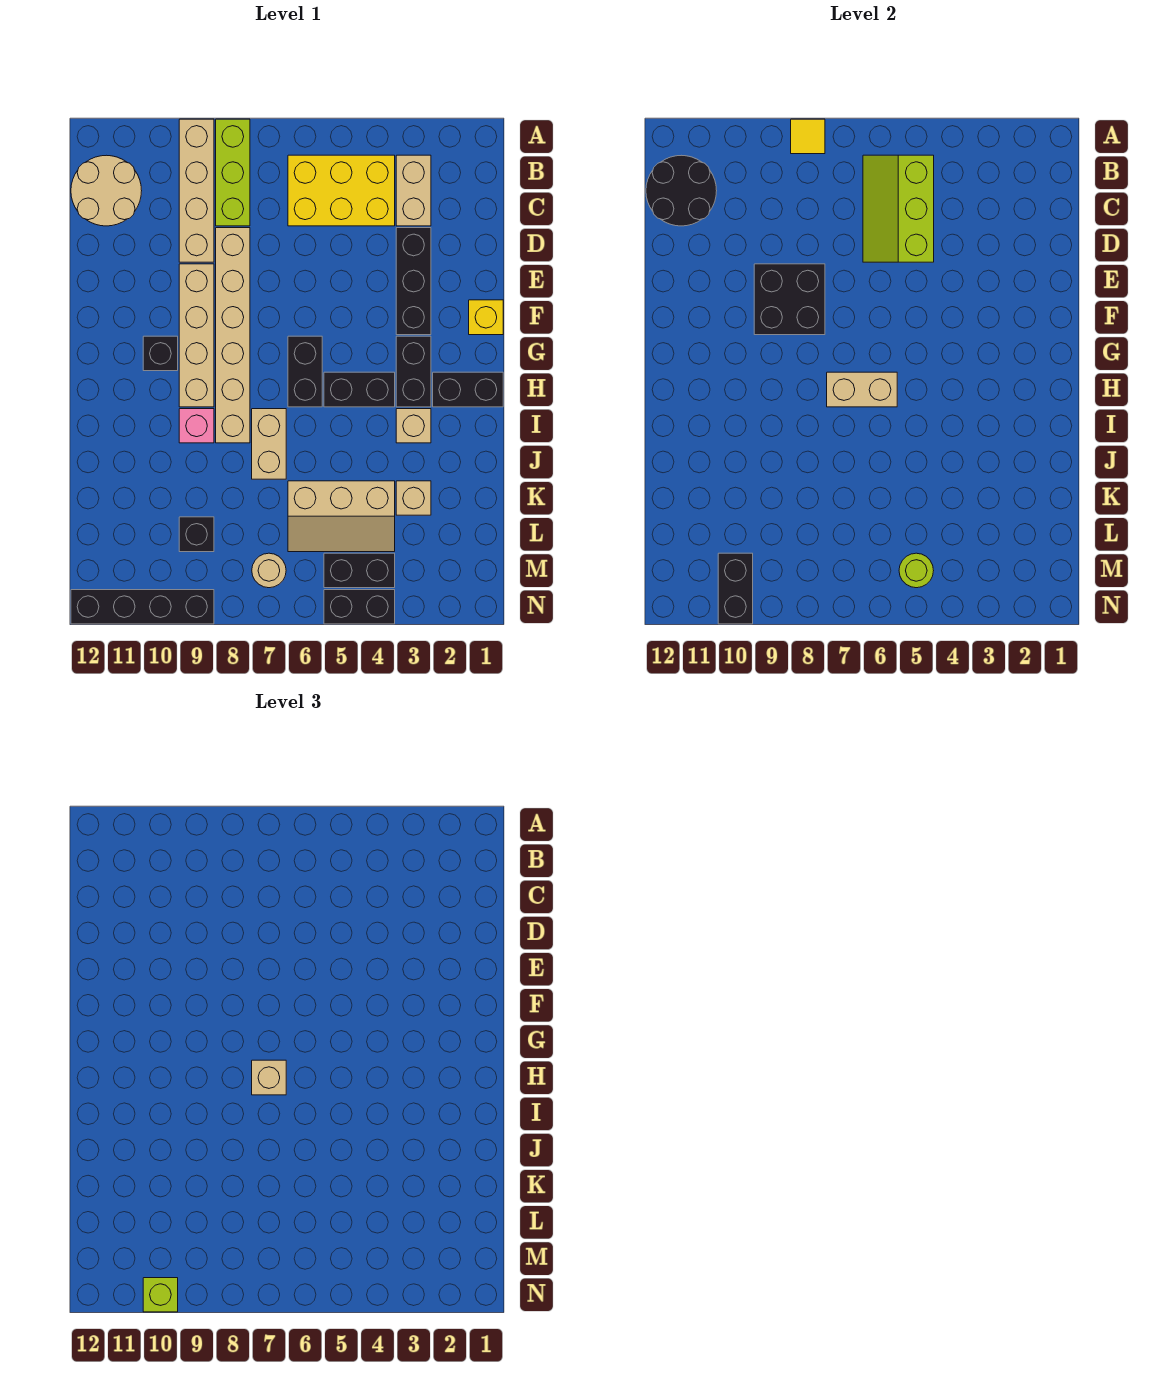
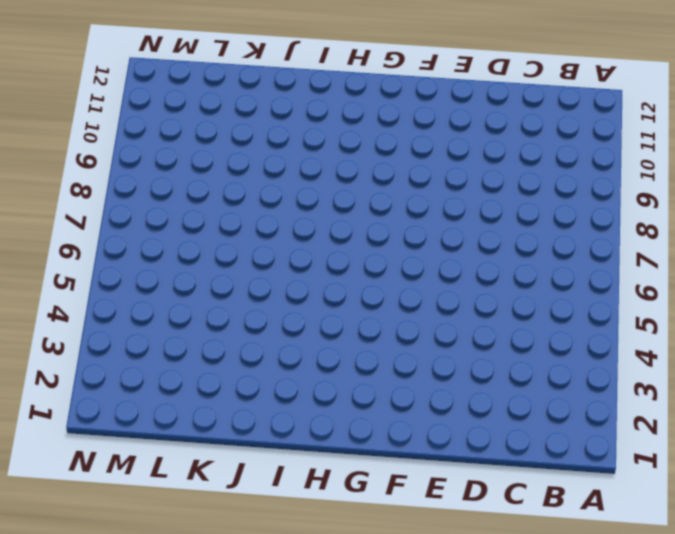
none -> lime brick A8:C8 level 1
none -> tan brick A9:D9 level 1
none -> tan brick B3:C3 level 1
none -> yellow brick B4:C6 level 1

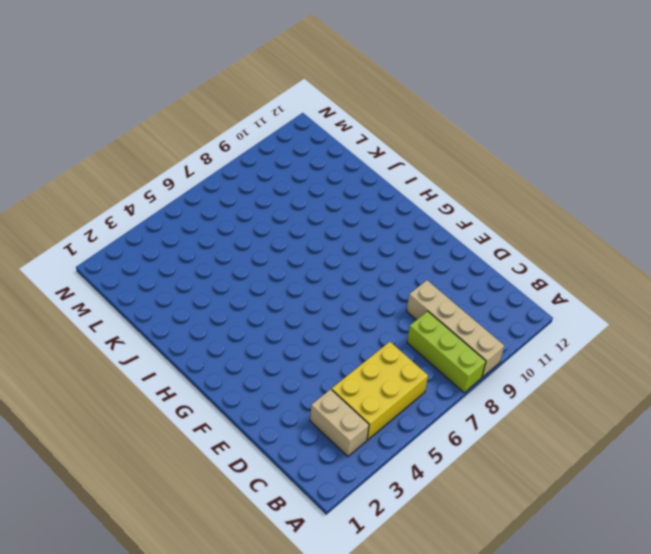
none -> tan round brick B11:C12 level 1
none -> black brick D3:F3 level 1
none -> tan brick D8:I8 level 1
none -> tan brick E9:H9 level 1

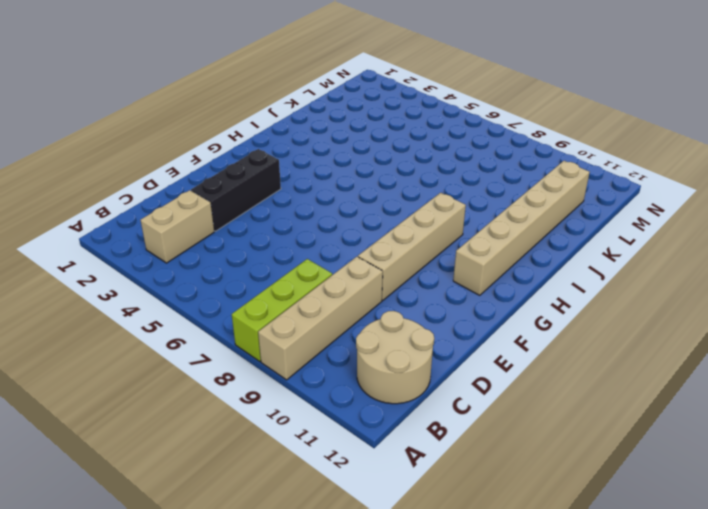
tan brick G11:L11 level 1 -> tan brick D8:I8 level 1
none -> yellow brick B4:C6 level 1
none -> yellow brick F1 level 1
none -> black brick G3:H3 level 1
none -> black brick G6:H6 level 1

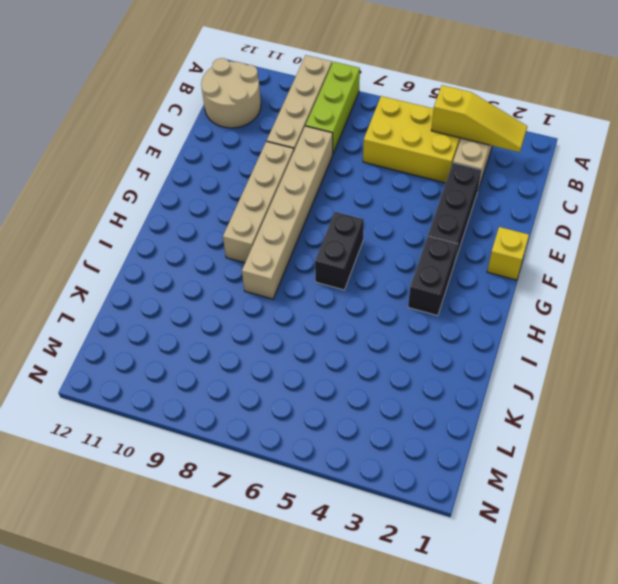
yellow slope B2:B4 level 2 top 4 -> none
none -> black brick G10 level 1
none -> black brick H1:H2 level 1
none -> black brick H4:H5 level 1
none -> tan brick I3 level 1

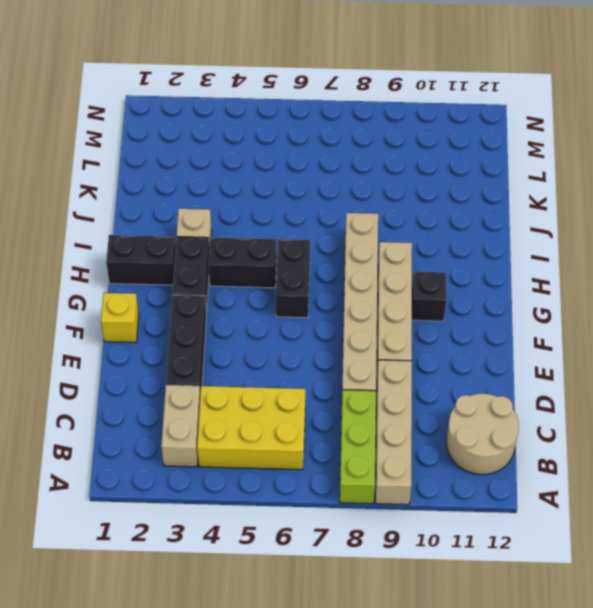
none -> tan brick I7:J7 level 1
none -> pink brick I9 level 1
none -> tan brick K3 level 1
none -> tan slope K4:L6 level 1 top K

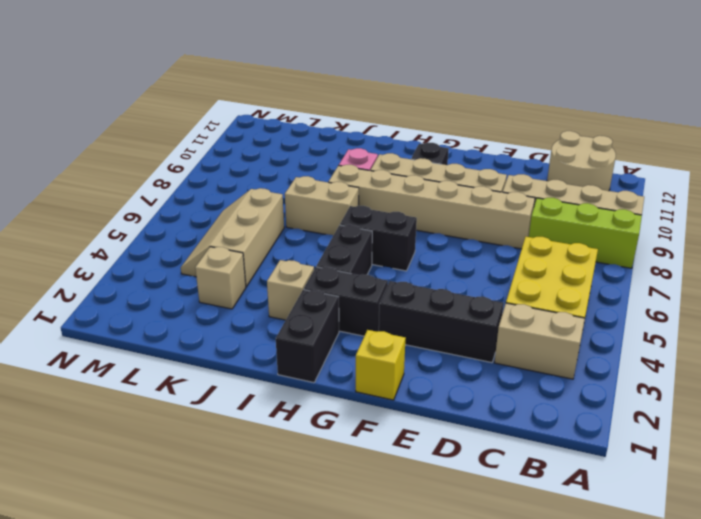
none -> black brick L9 level 1
none -> black brick M4:M5 level 1
none -> tan round brick M7 level 1
none -> black brick N4:N5 level 1

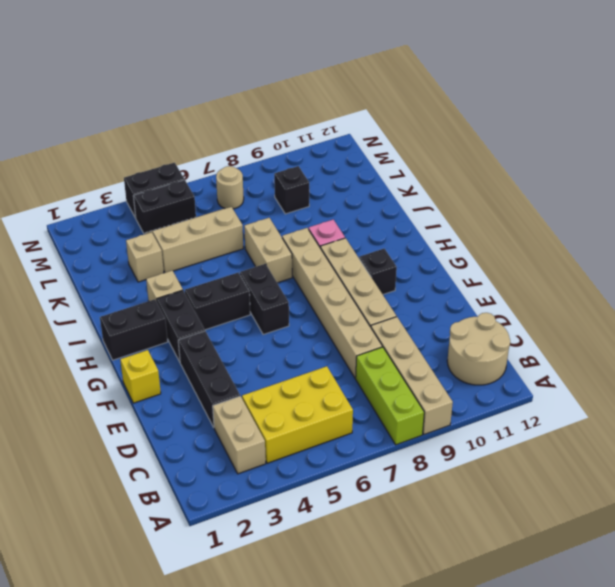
none -> black brick N9:N12 level 1
none -> yellow tile A8 level 2
none -> lime slope B5:D6 level 2 top 5
none -> black round brick B11:C12 level 2

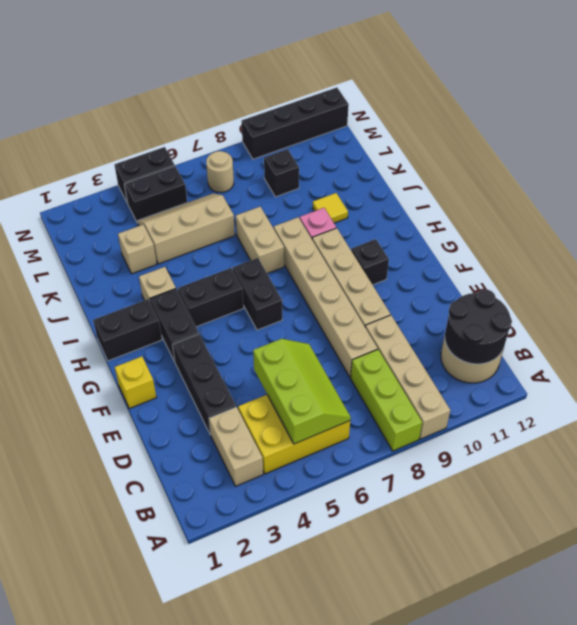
yellow tile J10 level 1 -> yellow tile A8 level 2
none -> black brick E8:F9 level 2
none -> tan brick H6:H7 level 2
none -> lime round brick M5 level 2
none -> black brick M10:N10 level 2

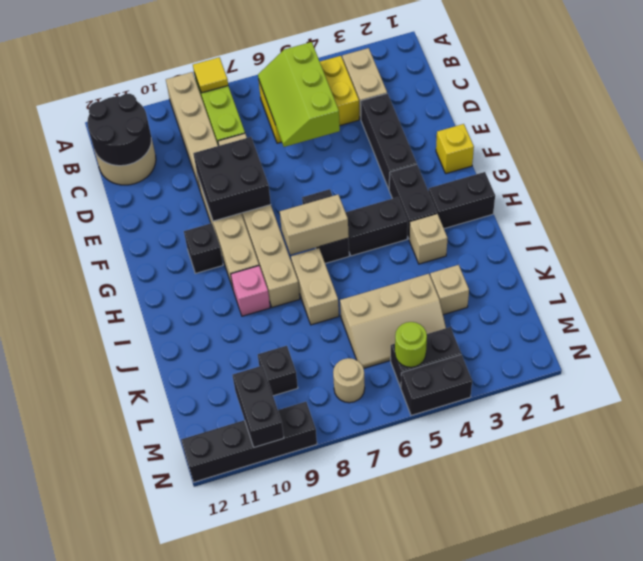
none -> tan brick H7 level 3
none -> lime brick N10 level 3

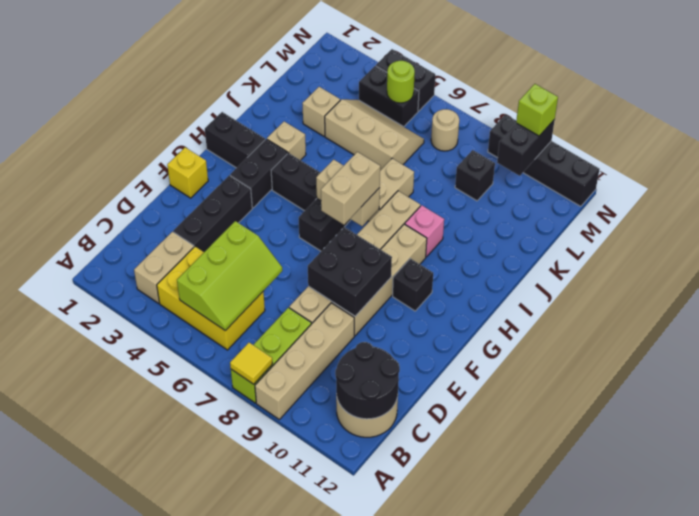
tan brick G7:H7 level 3 -> tan brick H7 level 3

